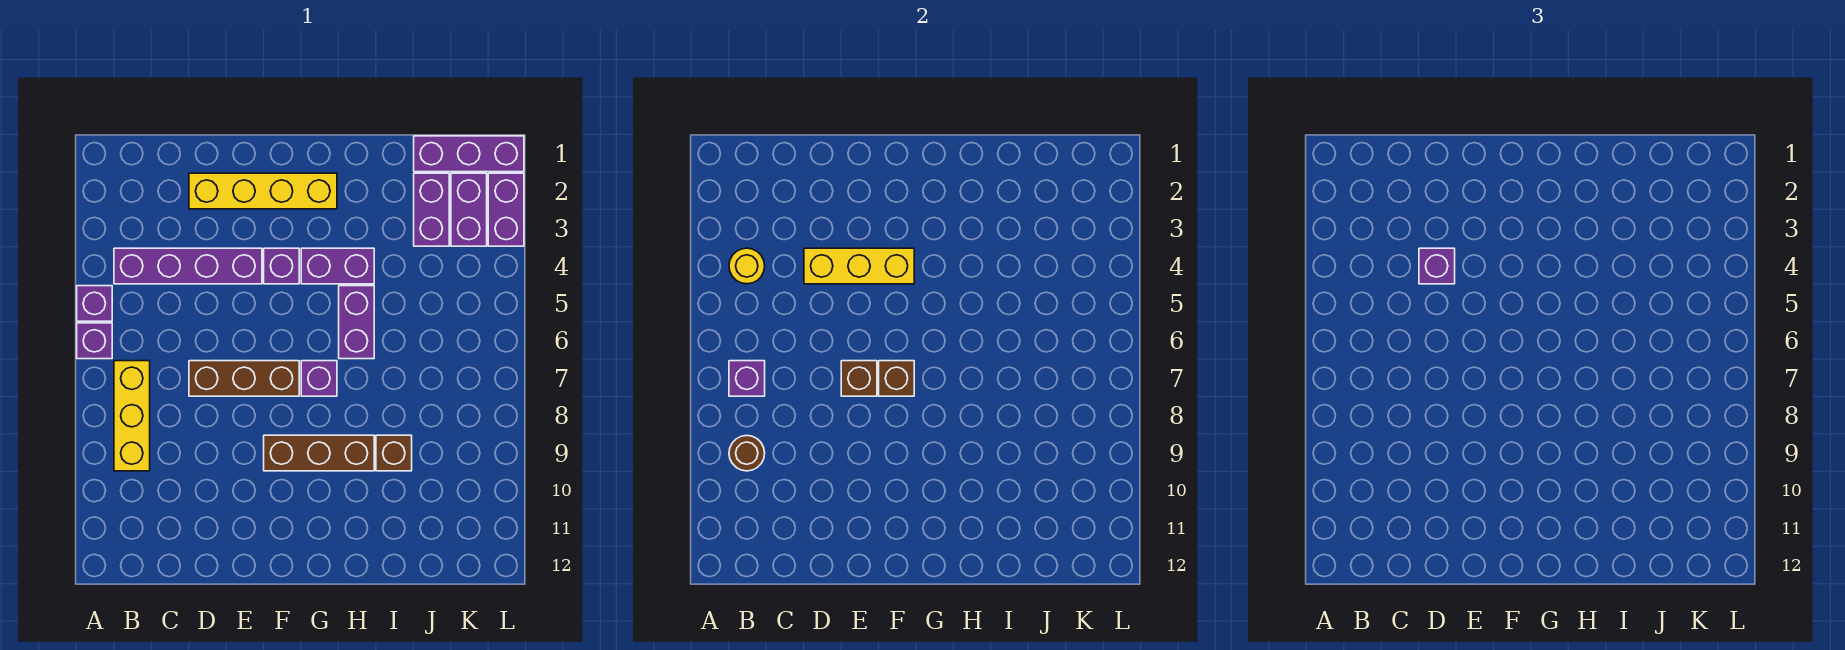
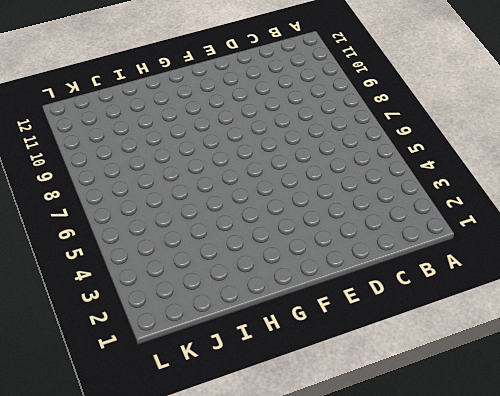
none -> purple brick A5 level 1
none -> purple brick A6 level 1
none -> purple brick B4:E4 level 1

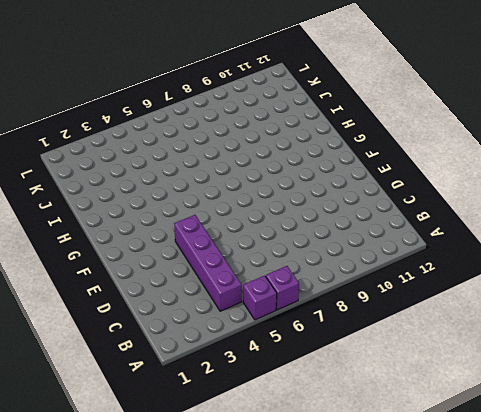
none -> yellow brick B7:B9 level 1
none -> yellow brick D2:G2 level 1
none -> brown brick D7:F7 level 1

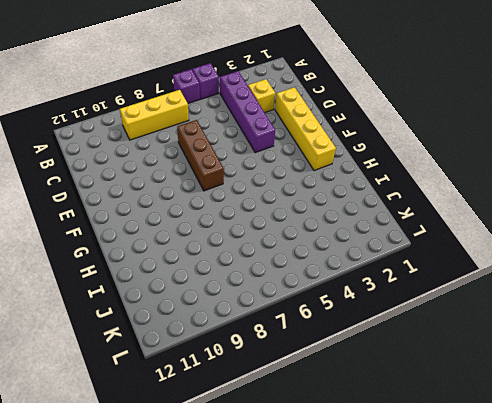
yellow brick C3 level 1 -> none
none -> purple brick F4 level 1
none -> brown brick F9:H9 level 1
none -> purple brick G4:H4 level 1

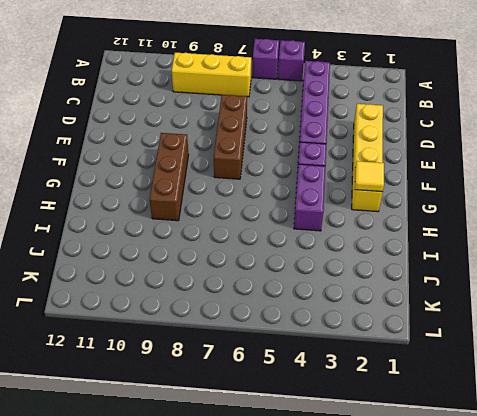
yellow tile G2 level 2 -> none
none -> purple brick G7 level 1
none -> purple brick H5:H6 level 1
none -> brown brick I9 level 1

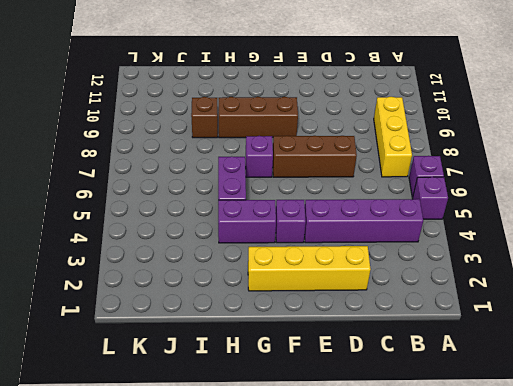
none -> purple brick J1:L1 level 1
none -> purple brick J2:J3 level 1
none -> purple brick K2:K3 level 1

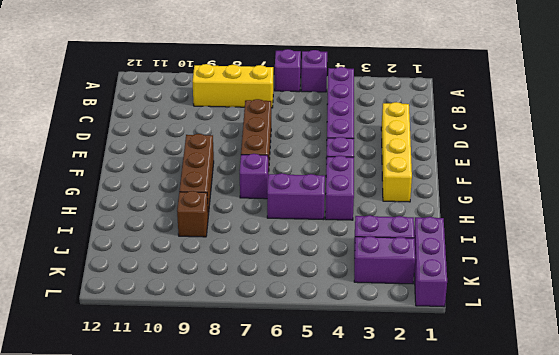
none -> purple brick L2:L3 level 1
none -> yellow round brick B4 level 2
none -> purple brick B7 level 2

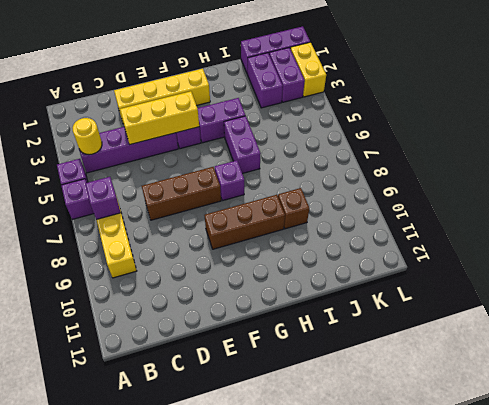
yellow brick L2:L3 level 1 -> purple brick L2:L3 level 1
none -> brown round brick B9 level 2
none -> brown brick E7 level 2
none -> brown brick F7 level 2

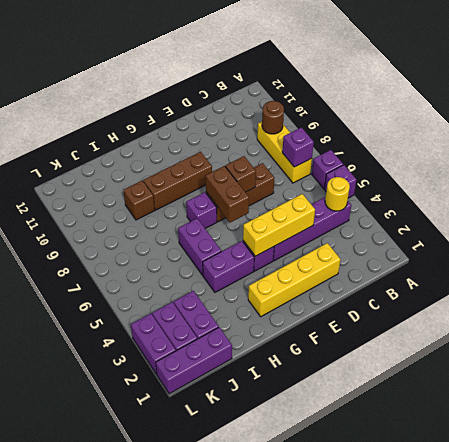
brown brick F6:F7 level 2 -> brown brick F7 level 2
none -> purple brick D4 level 3

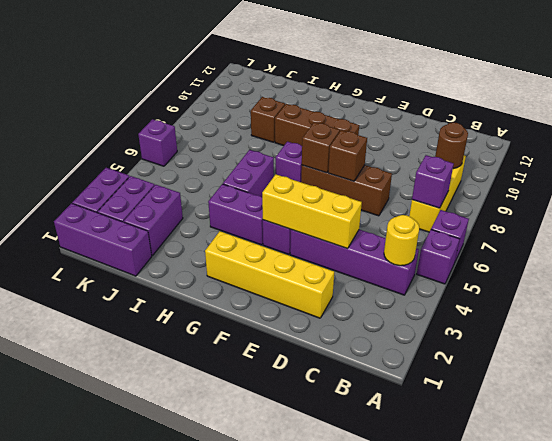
purple brick L6 level 1 -> purple brick D4 level 3

